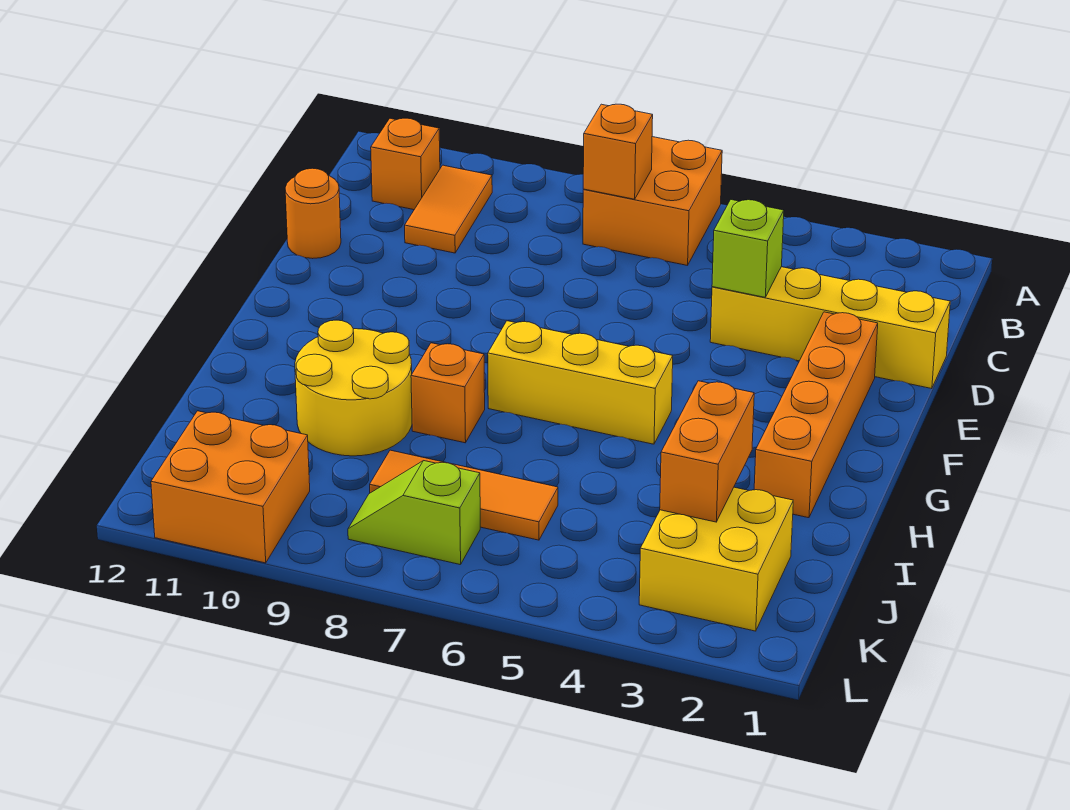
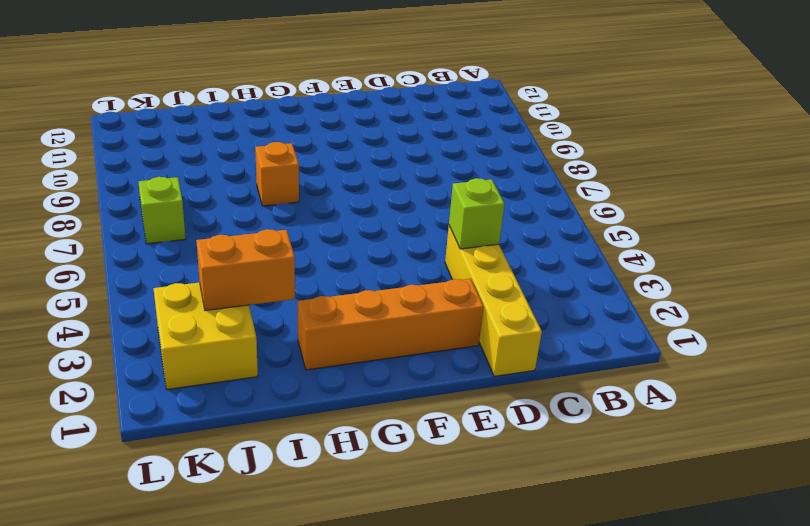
none -> orange brick A6:B7 level 1
none -> orange tile B10:C10 level 1
none -> orange brick B11 level 1

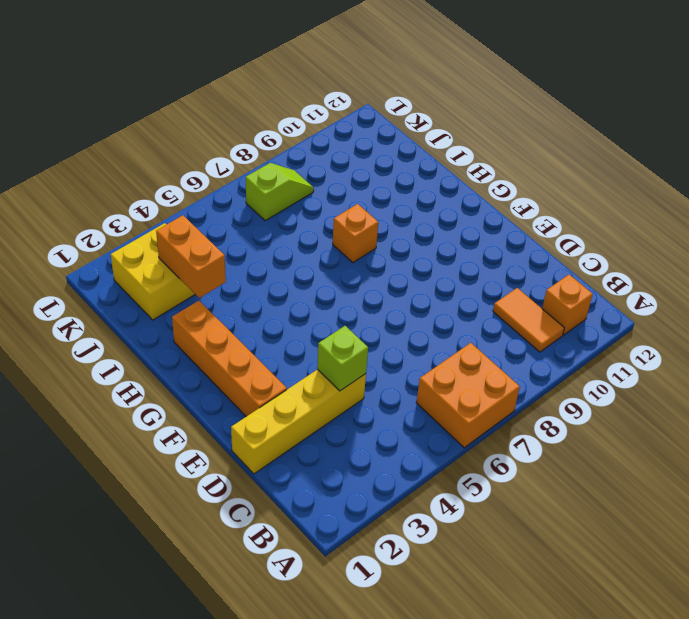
none -> orange round brick D12 level 1
none -> yellow brick G5:G7 level 1
none -> yellow round brick H9:I10 level 1

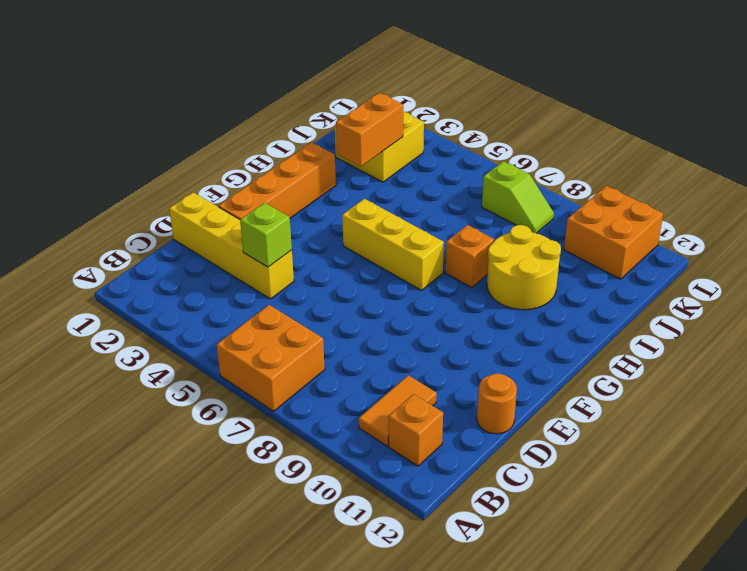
none -> orange tile J6:J8 level 1
none -> orange brick B7 level 2

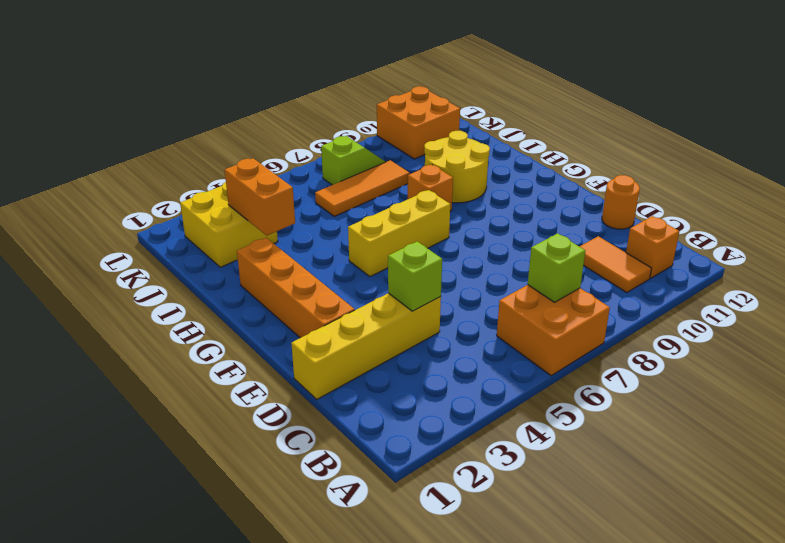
lime brick B7 level 2 -> orange brick B7 level 2

